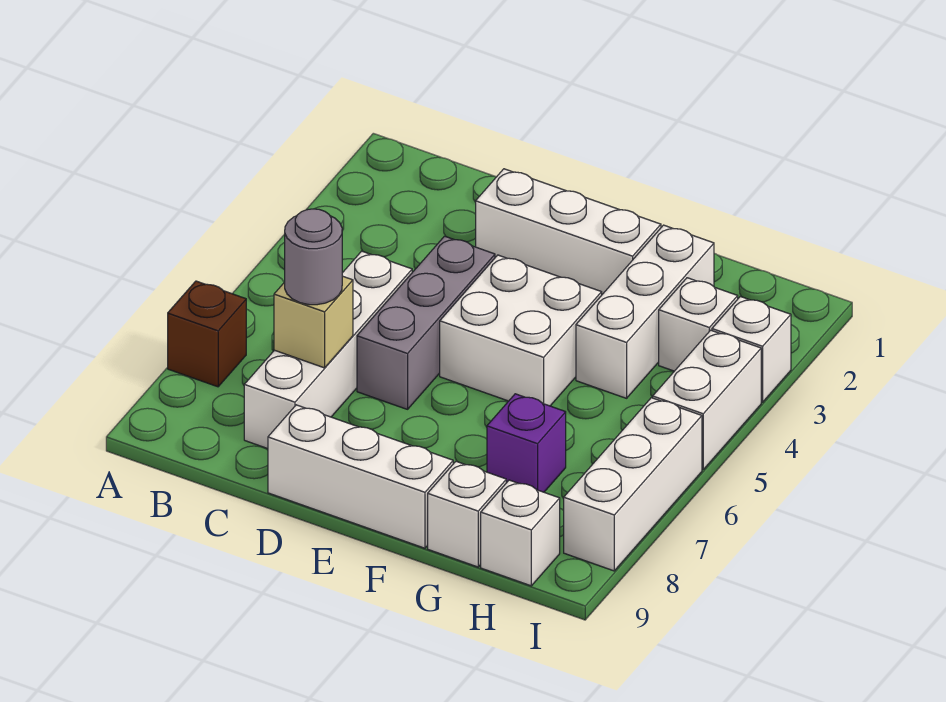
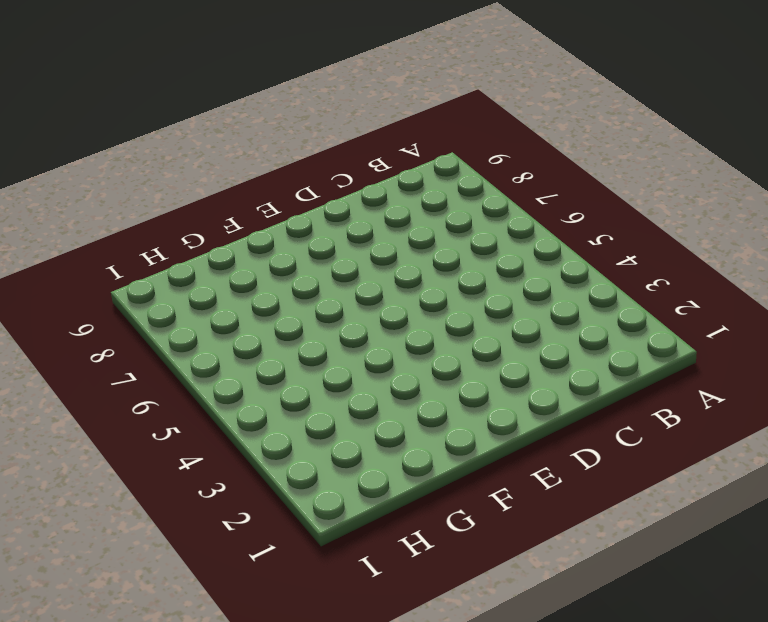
none -> brown brick A7 level 1
none -> white brick C5:C8 level 1
none -> white brick D2:F2 level 1

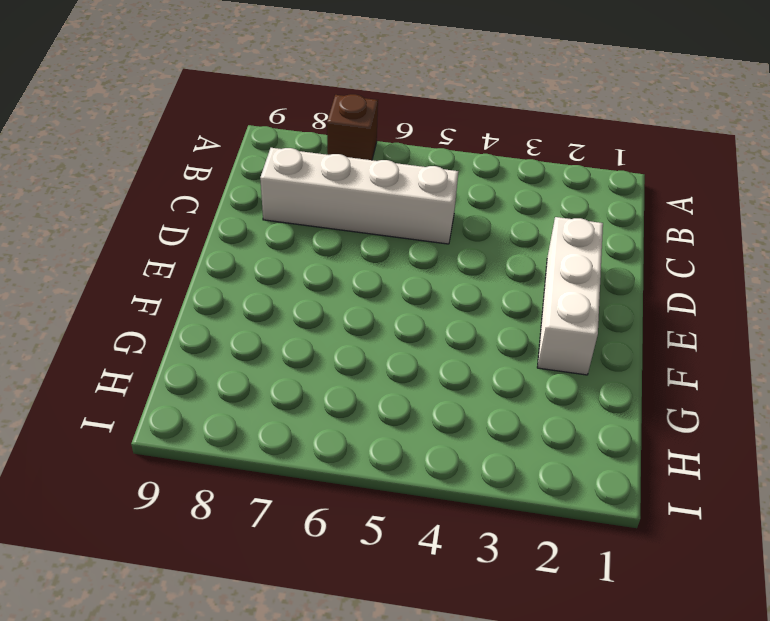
none -> grey brick D4:D6 level 1
none -> white brick D9:F9 level 1
none -> white brick E4:F5 level 1

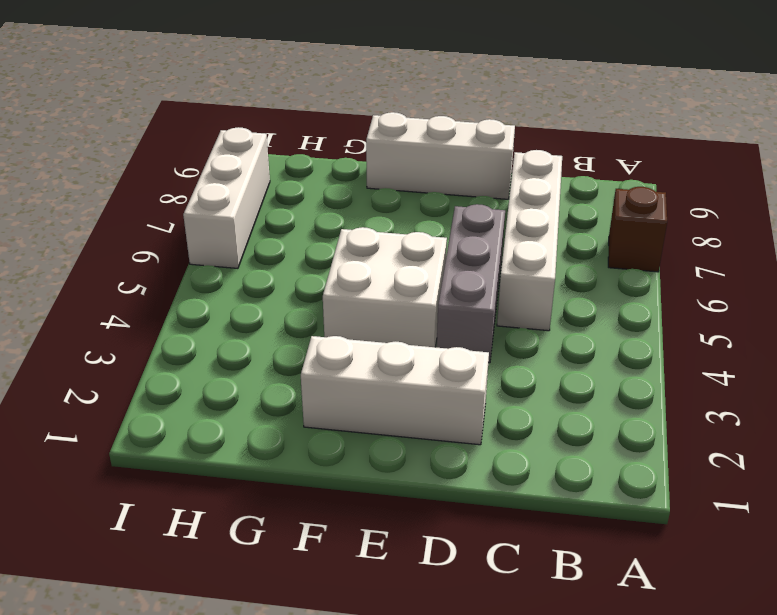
none -> white brick G2:G4 level 1
none -> purple brick G7 level 1
none -> white brick G9 level 1

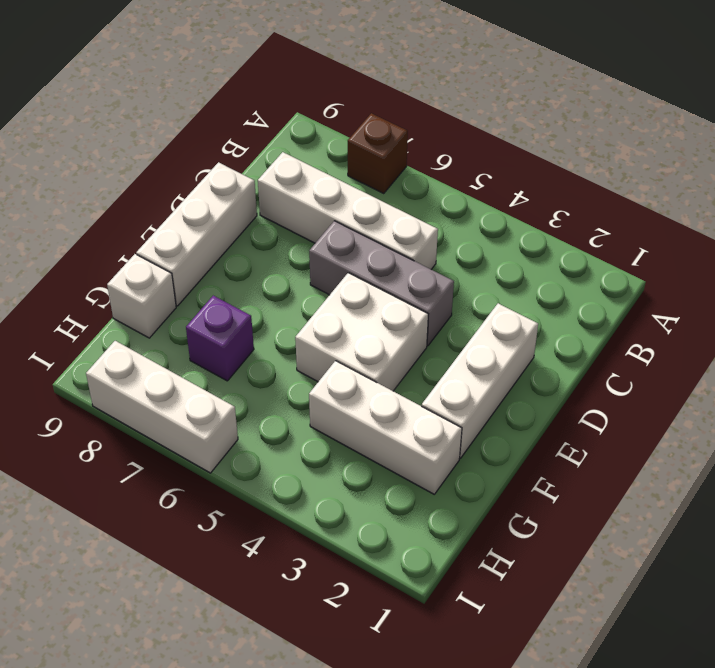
none -> white brick H3 level 1
none -> white brick H9 level 1
none -> white brick I3 level 1

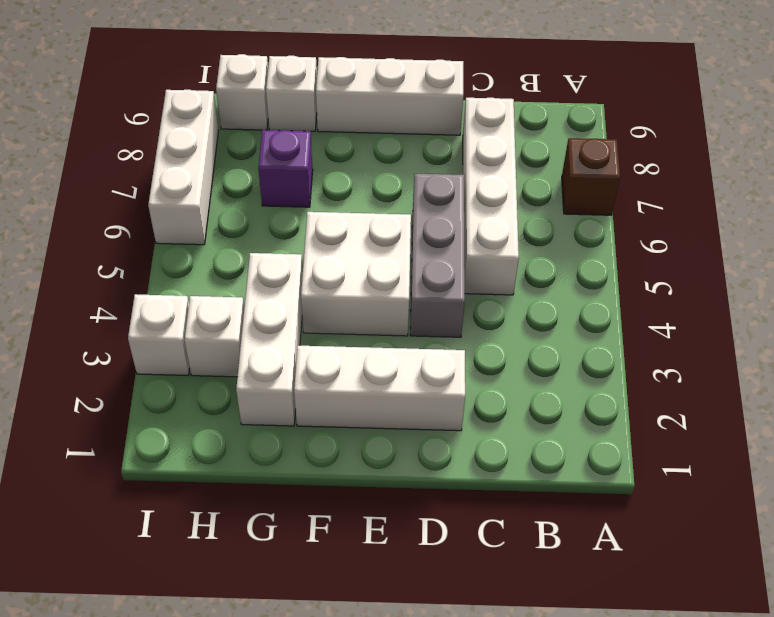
none -> white brick I4:I5 level 1
none -> tan brick C7 level 2
none -> grey round brick C7 level 3

